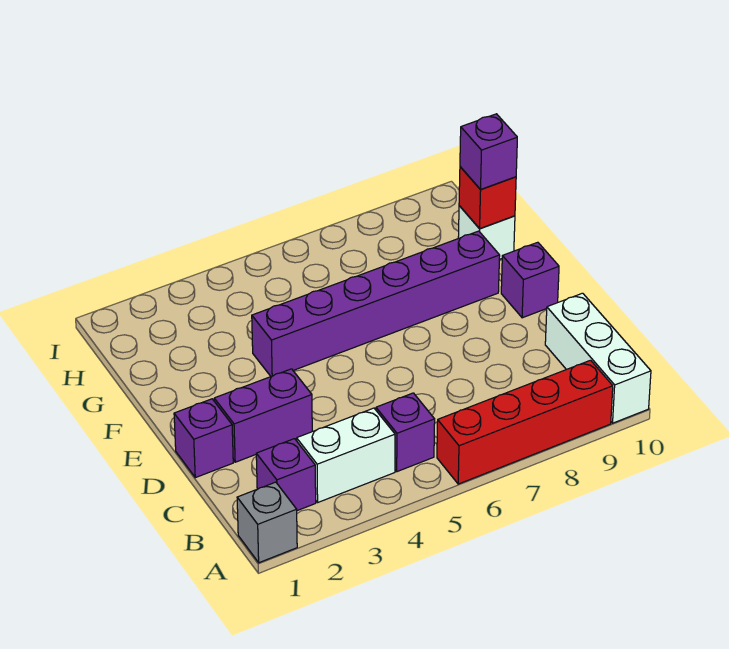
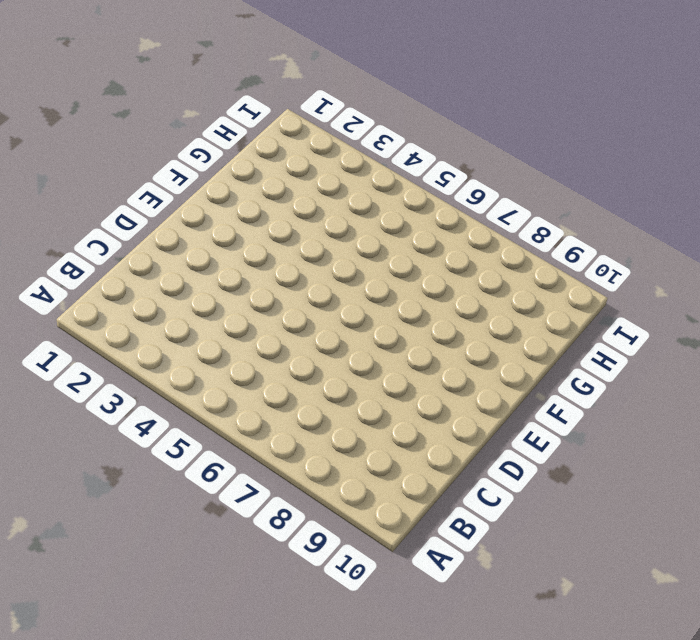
none -> grey brick A1 level 1
none -> red brick A6:A9 level 1
none -> white brick A10:C10 level 1

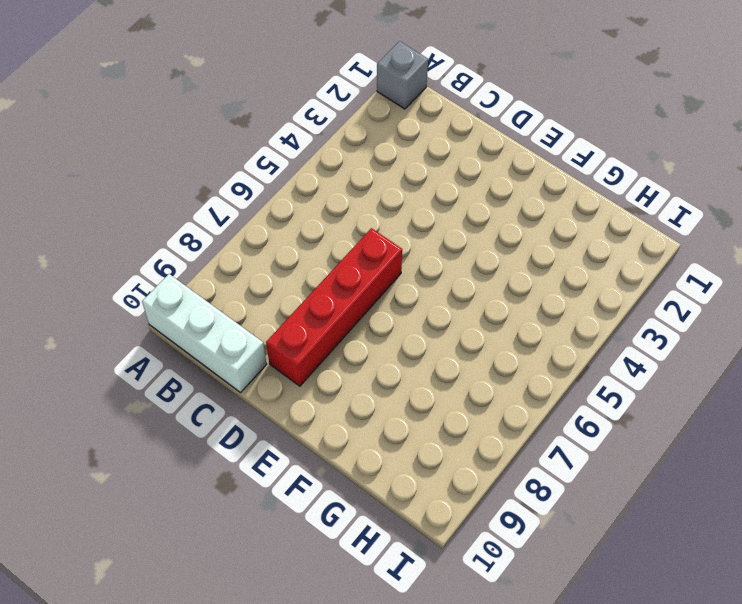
red brick D6:D9 level 1 -> red brick A6:A9 level 1
none -> purple brick B2 level 1
none -> white brick B3:B4 level 1
none -> purple brick B5 level 1

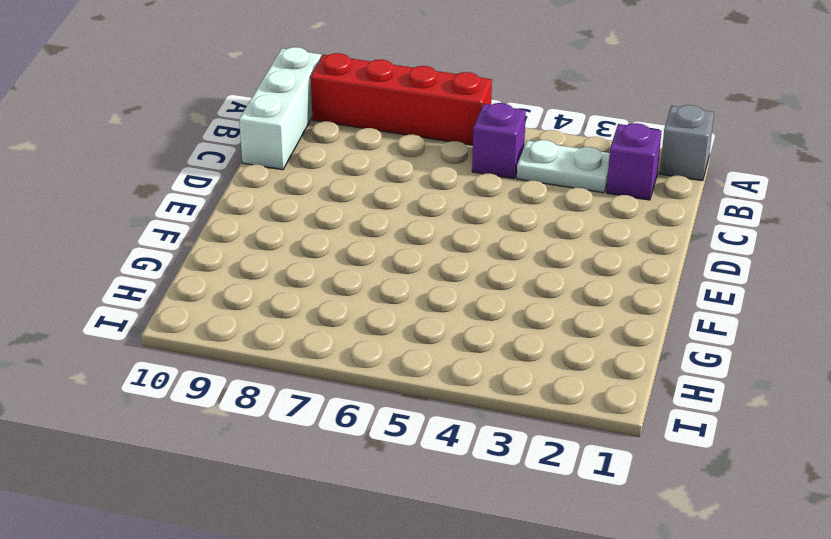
white plate B3:B4 level 1 -> white brick B3:B4 level 1
none -> purple brick D1 level 1
none -> purple brick D2:D3 level 1
none -> purple brick E10 level 1

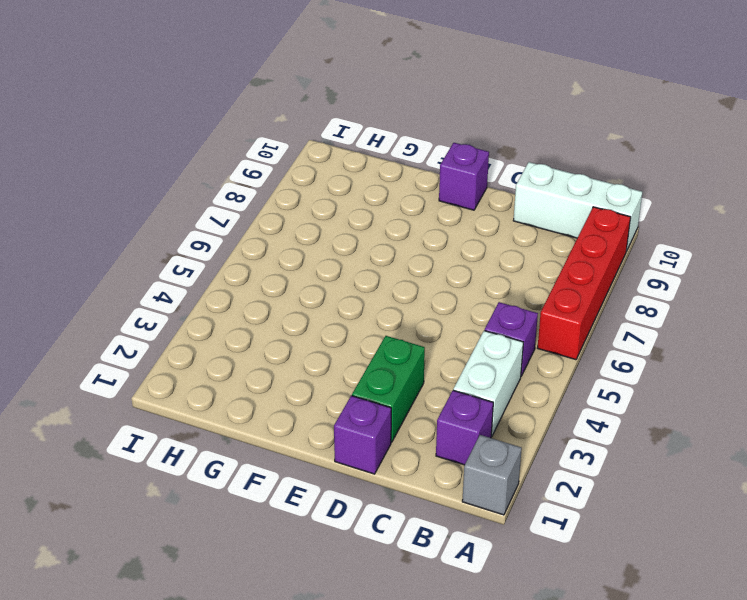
green brick D2:D3 level 1 -> purple brick D2:D3 level 1
none -> purple brick F4:F9 level 1
none -> white brick G10 level 1
none -> red brick G10 level 2

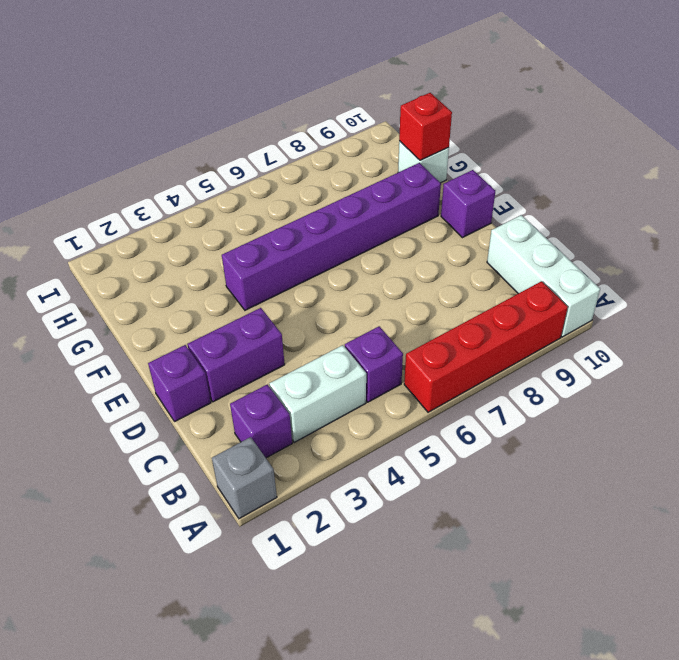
none -> purple brick G10 level 3

